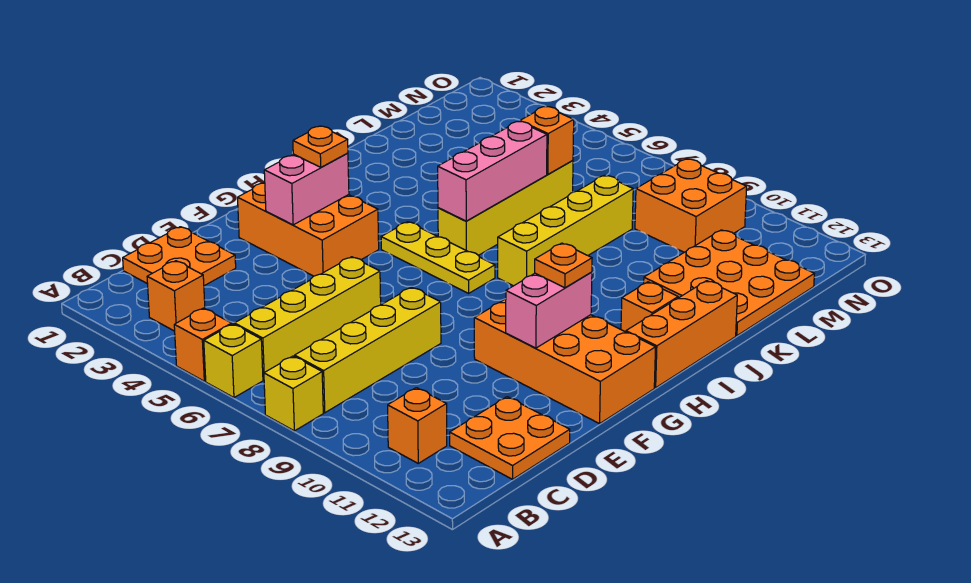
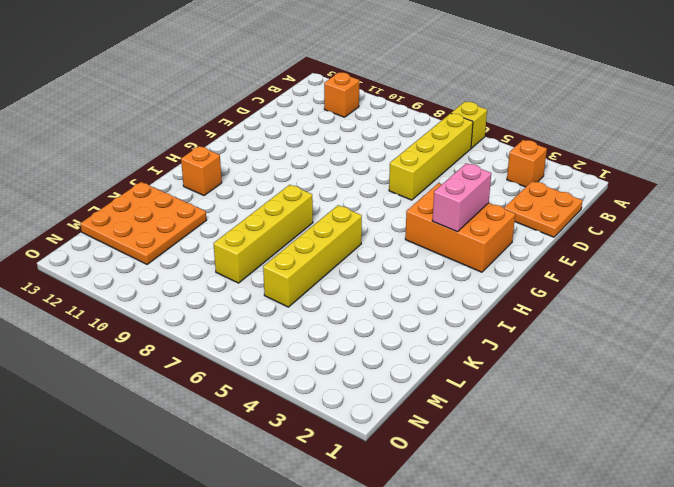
none -> orange brick A5 level 1
none -> yellow brick A8 level 1
none -> yellow brick B8:E8 level 1

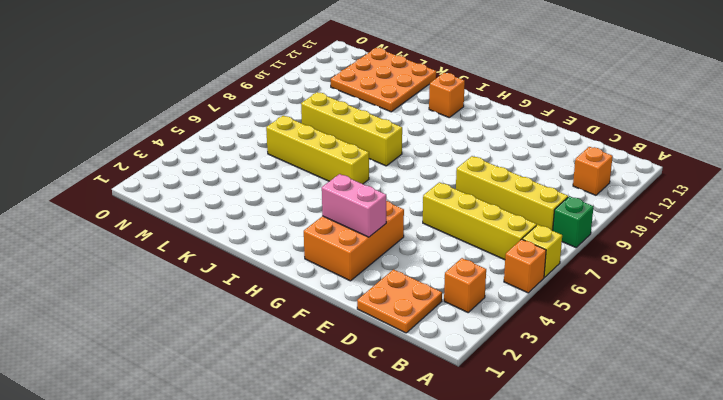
green brick A8 level 1 -> yellow brick A8 level 1
none -> orange plate C12:D13 level 1
none -> orange brick F10:G13 level 1
none -> yellow plate H5:H7 level 1

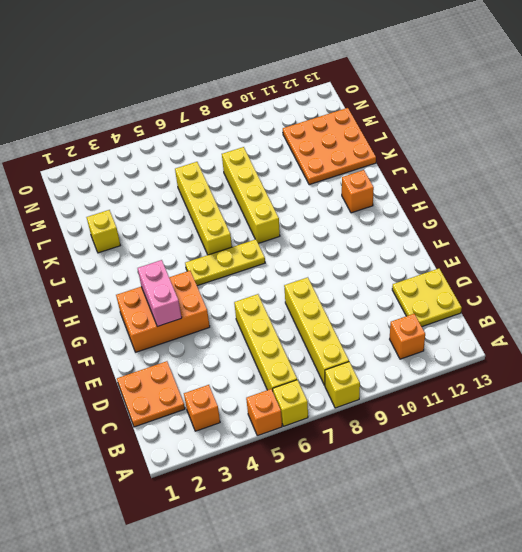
yellow plate C12:D13 level 1 -> orange plate C12:D13 level 1
yellow brick K2 level 1 -> none
none -> orange brick F10:G13 level 1
none -> orange brick H13:J13 level 1
none -> orange brick M9:N10 level 1

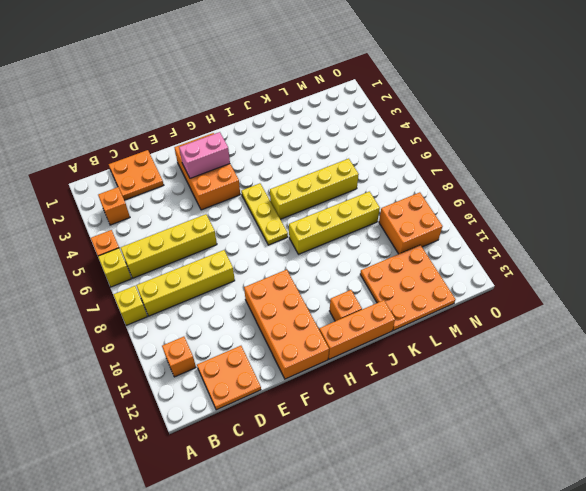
none -> pink brick F11:G11 level 2
none -> pink brick I6:K6 level 2
none -> orange brick L6 level 2

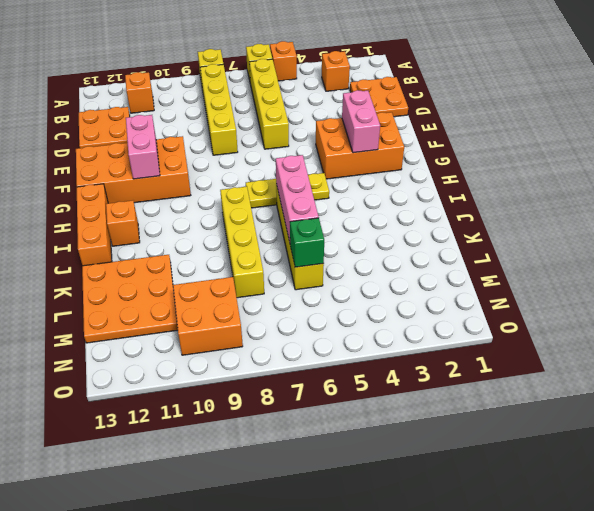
green brick L6 level 2 -> orange brick L6 level 2
none -> orange plate G3 level 3
none -> orange plate G11 level 3

